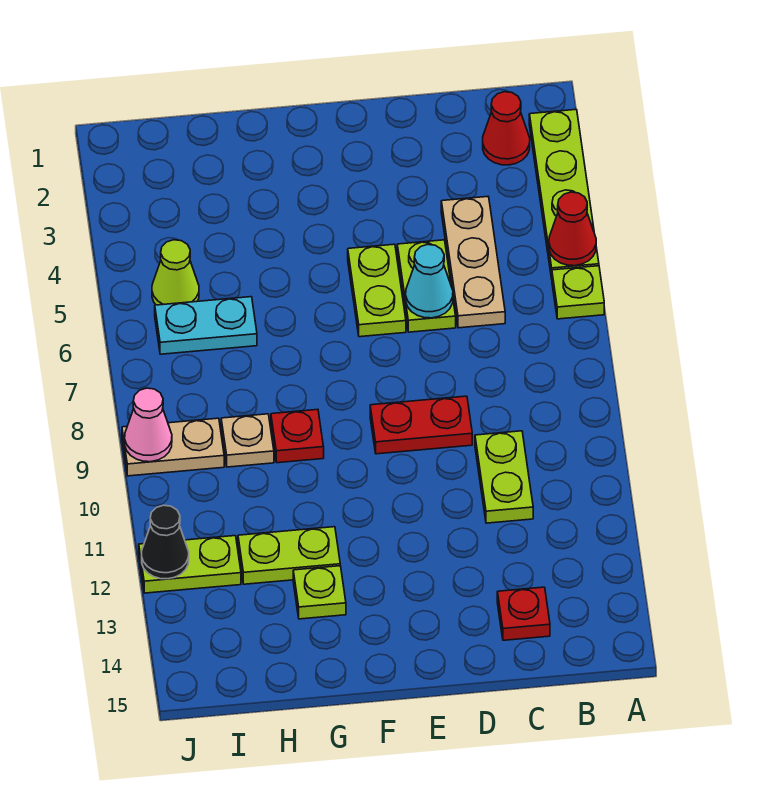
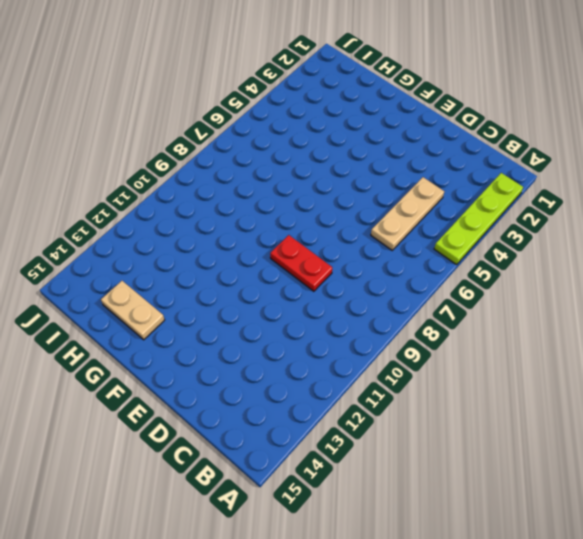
tan plate G14:H14 level 1 -> tan plate I9:J9 level 1
none -> lime plate A6 level 1
none -> red cone B2 level 1
none -> lime plate C10:C11 level 1

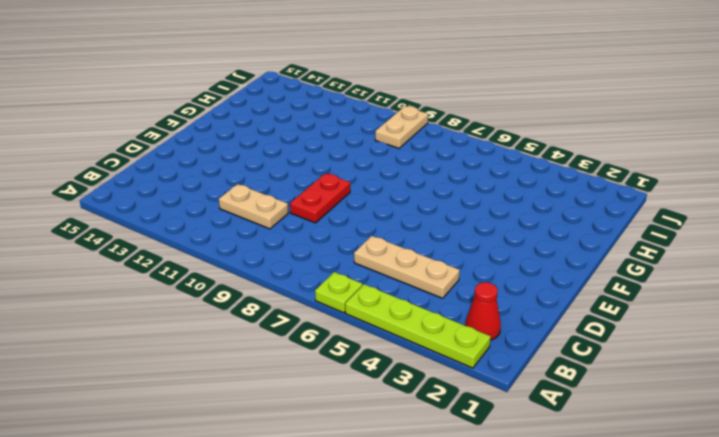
tan plate C10:C11 level 1 -> lime plate C10:C11 level 1
none -> red plate C14 level 1
none -> lime plate D5:D6 level 1
none -> lime plate E5:E6 level 1

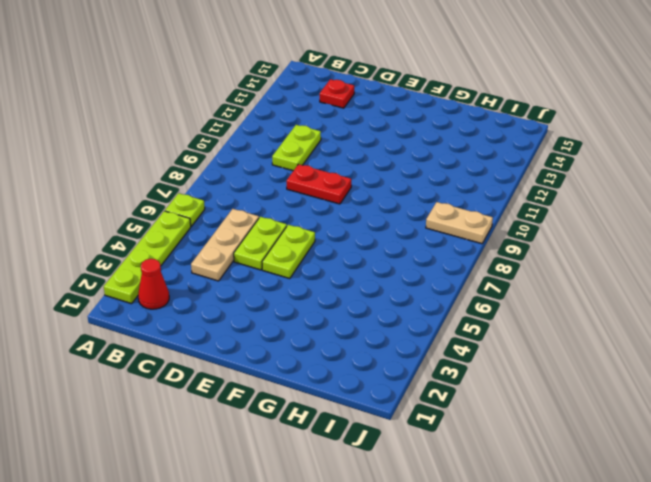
none -> red plate G9 level 1
none -> lime plate G12:H12 level 1
none -> lime plate G13 level 1

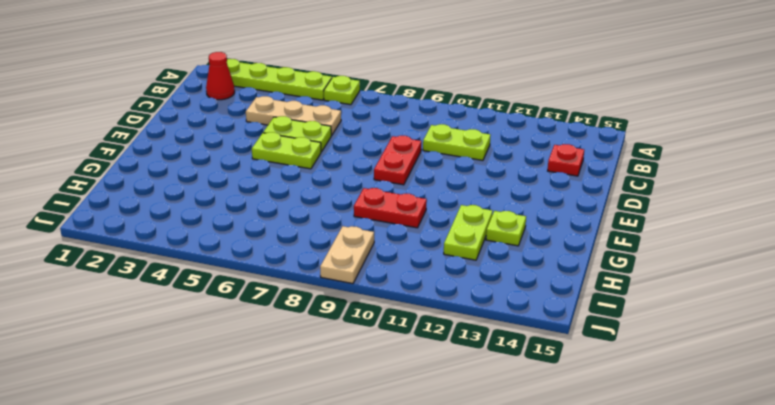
red plate G9:G10 level 1 -> red plate G9 level 1
none -> cyan plate H6:I6 level 1
none -> tan plate H9 level 1
none -> lime cone I5 level 1

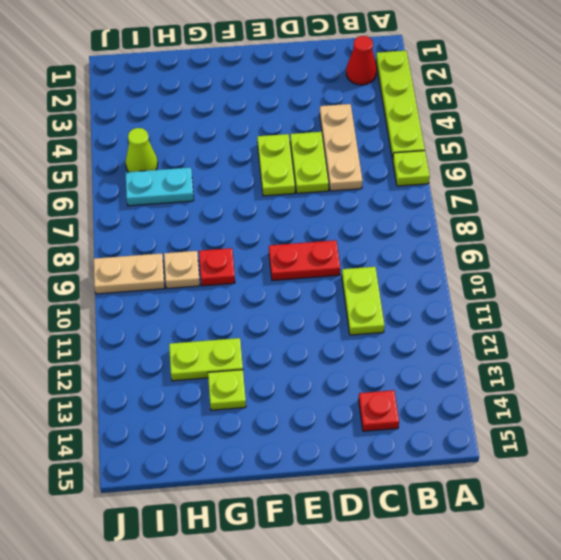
none -> lime plate I12:J12 level 1
none -> red cone A5 level 2
none -> cyan cone D6 level 2

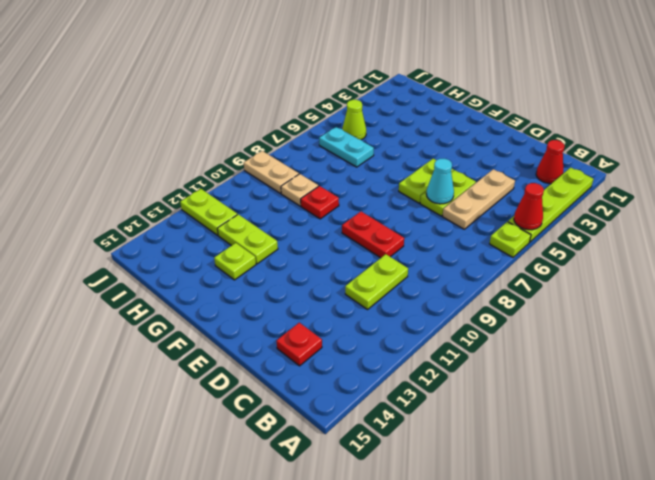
none -> pink cone J9 level 2
none -> black cone J12 level 2

